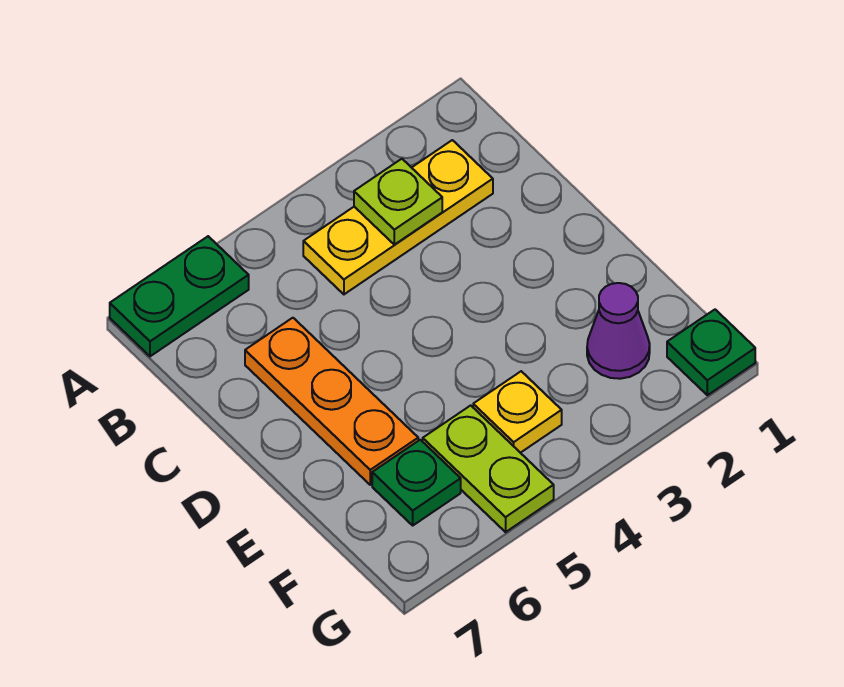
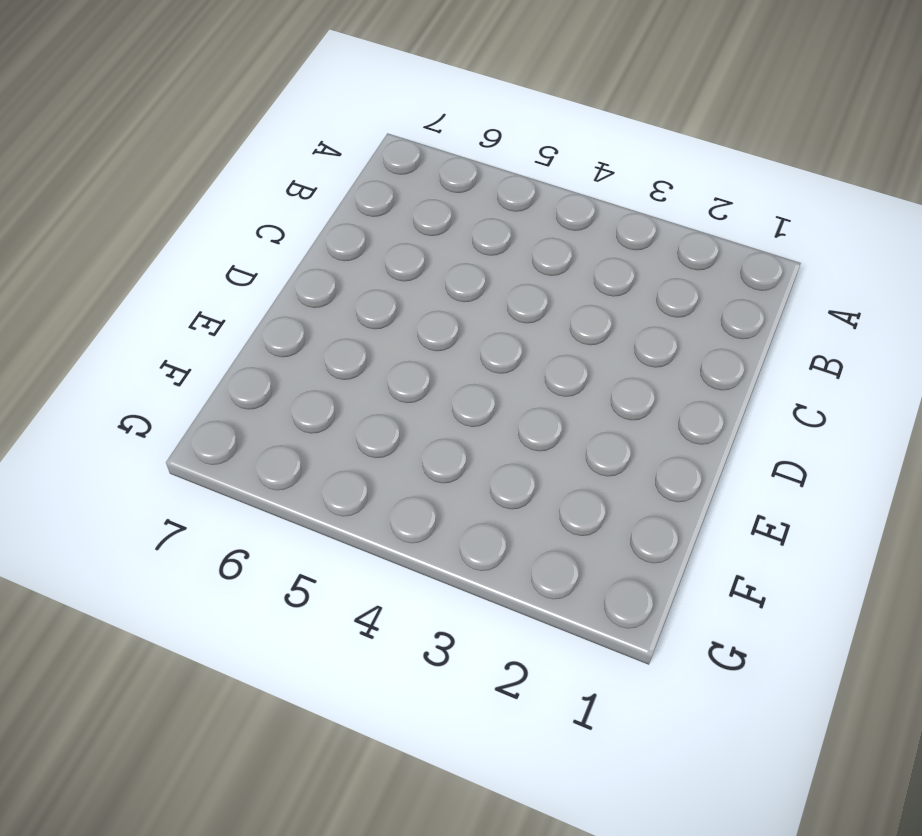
none -> green plate A6:A7 level 1
none -> yellow plate B2:B4 level 1

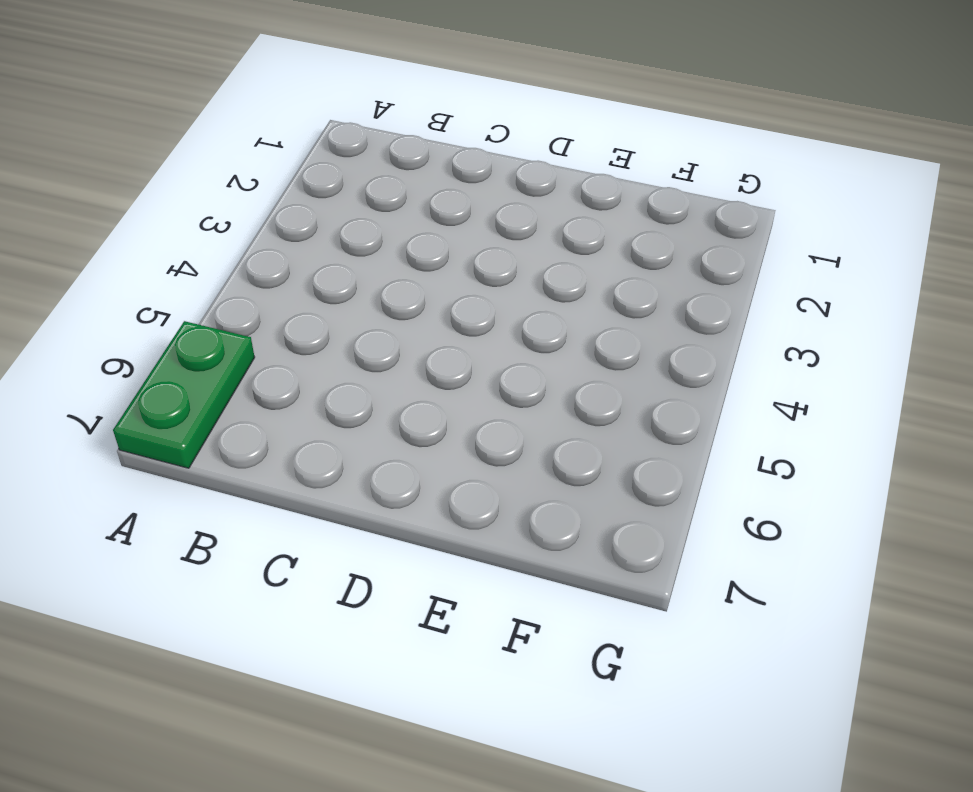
none -> yellow plate B2:B4 level 1
none -> orange plate C6:E6 level 1

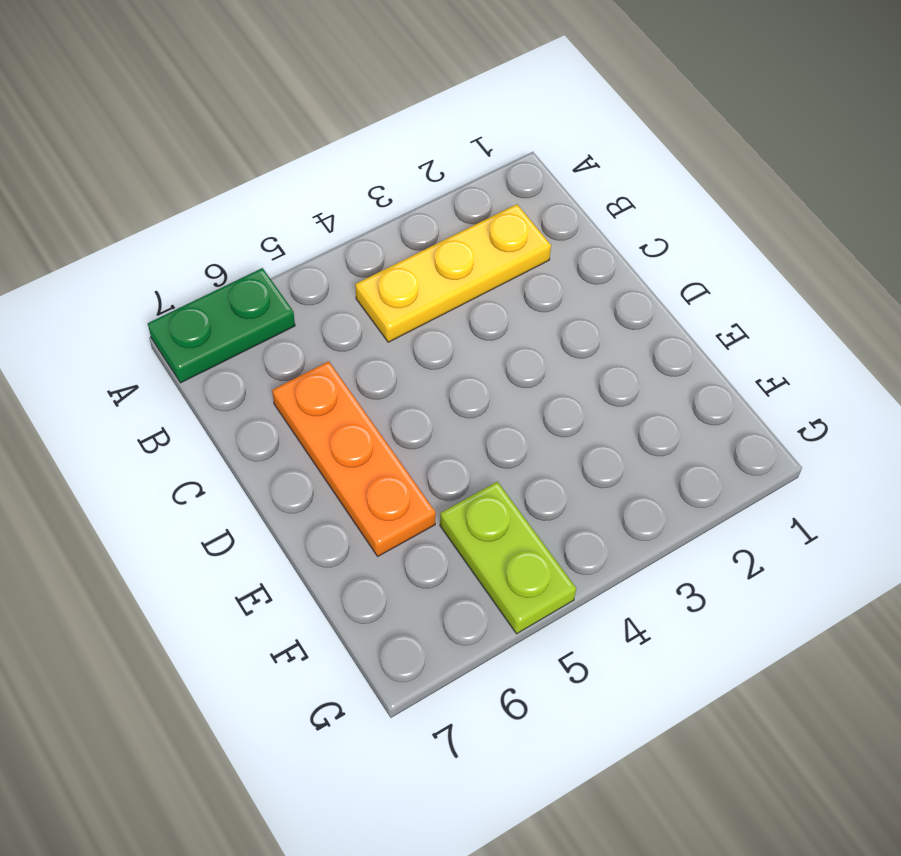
none -> purple cone F2 level 1
none -> yellow plate F4 level 1

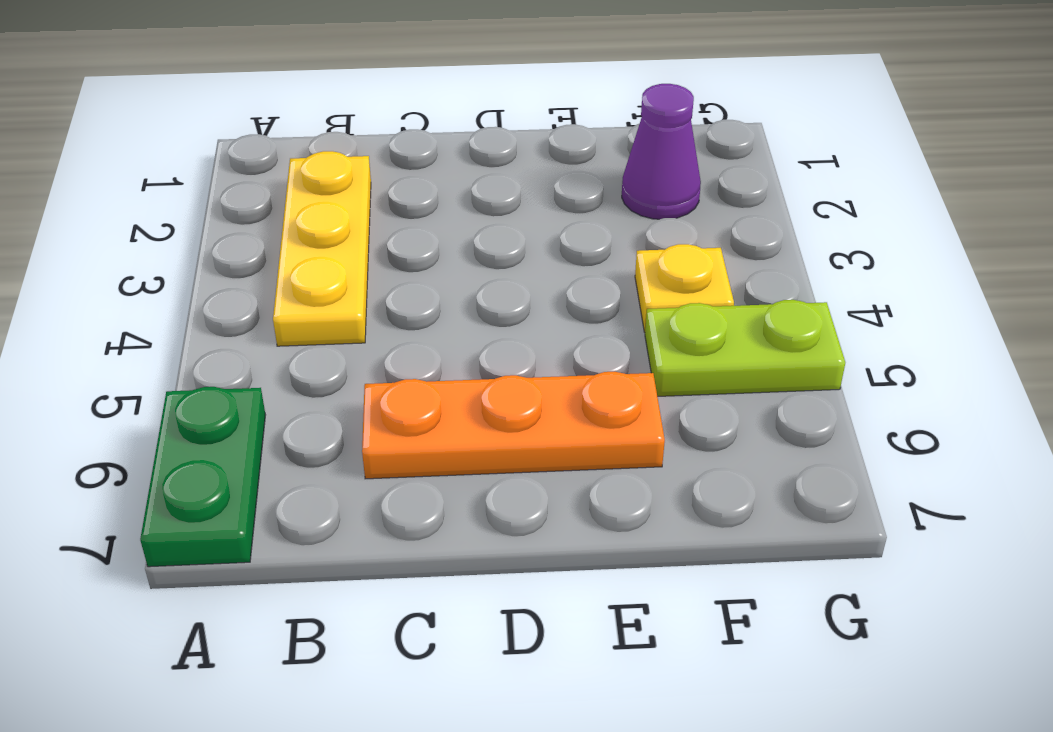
none -> green plate F6 level 1
none -> green plate G1 level 1

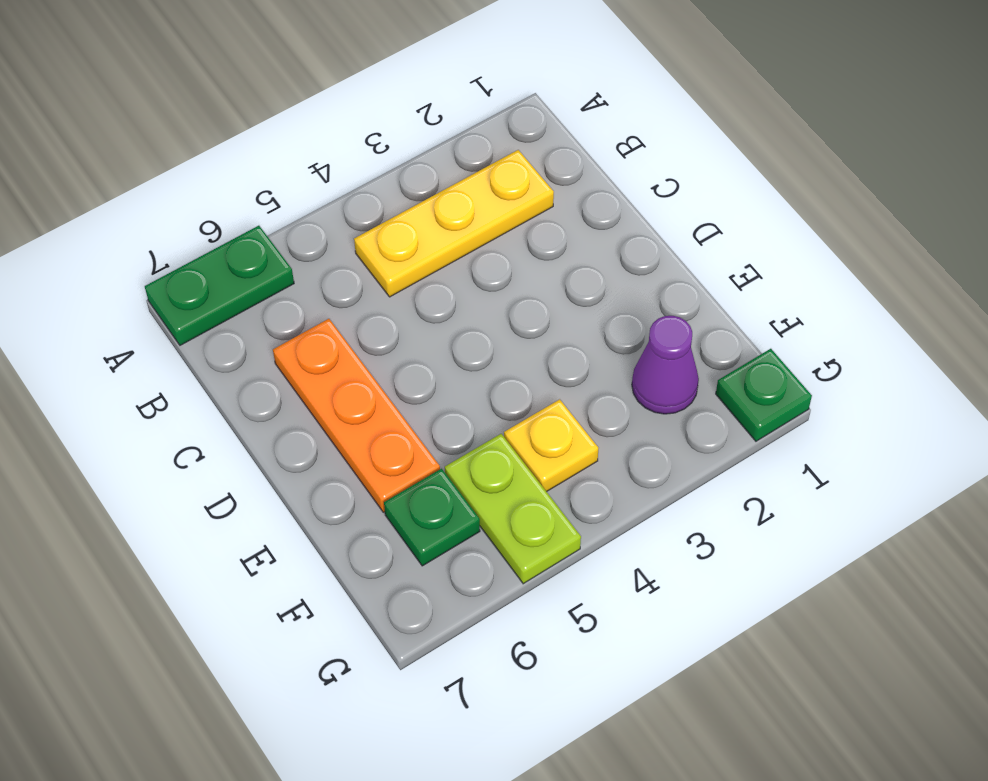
none -> lime plate B3 level 2

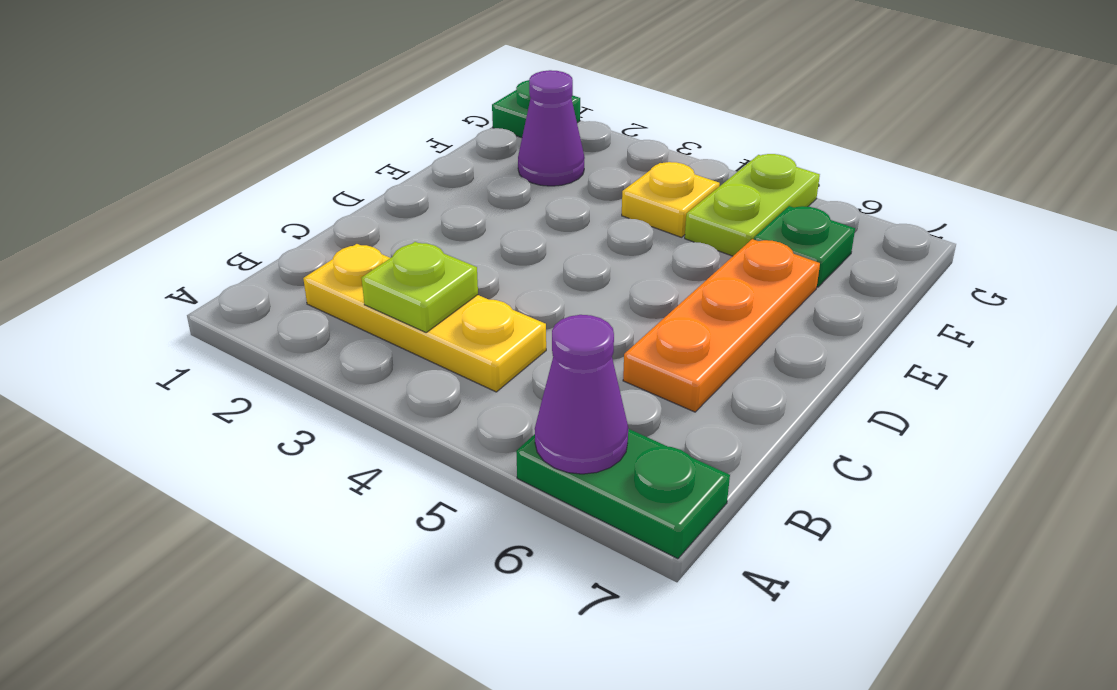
purple cone A6 level 2 -> none

